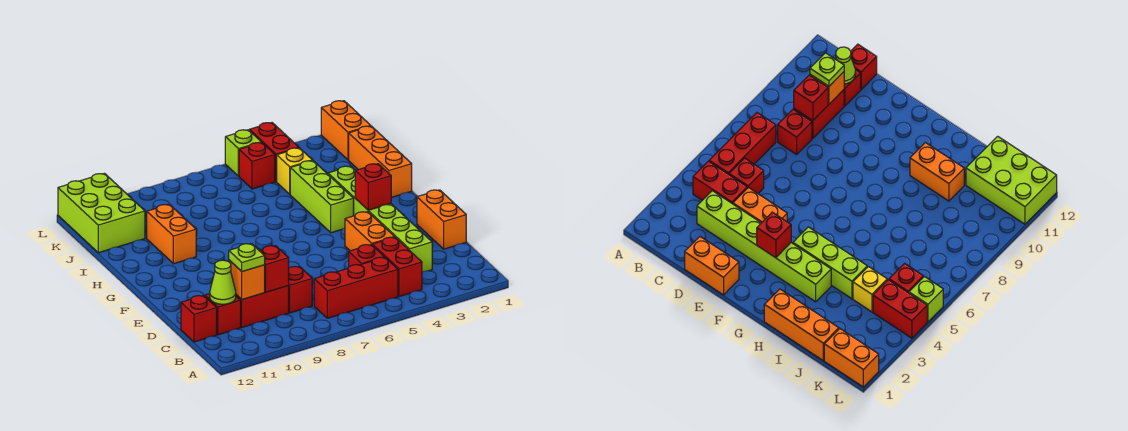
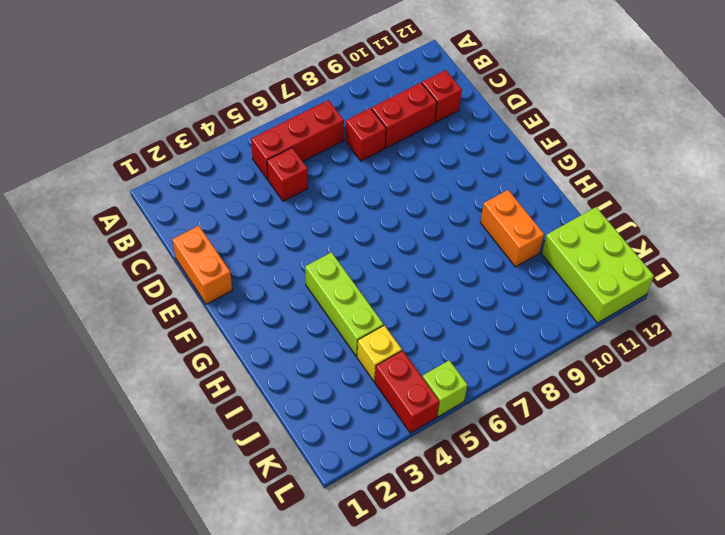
none -> red brick B4:C4 level 1
none -> lime brick C3:H3 level 1
none -> red brick C12 level 1

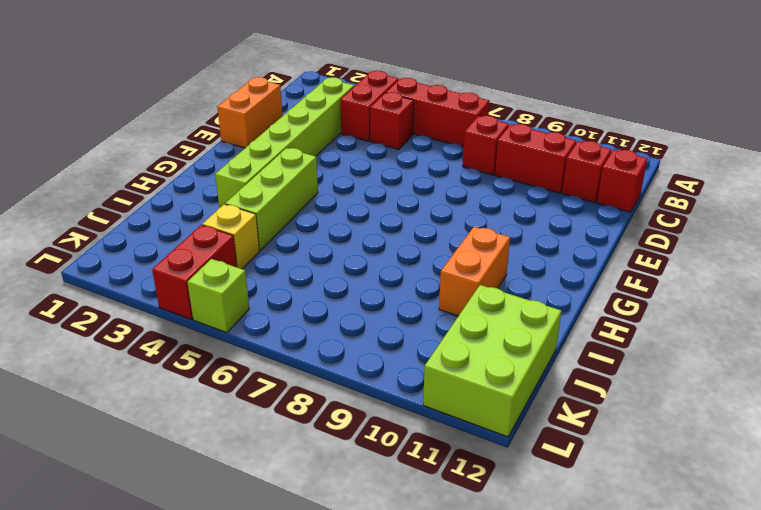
none -> orange brick D4:E4 level 1
none -> orange brick H1:J1 level 1
none -> orange brick K1:L1 level 1

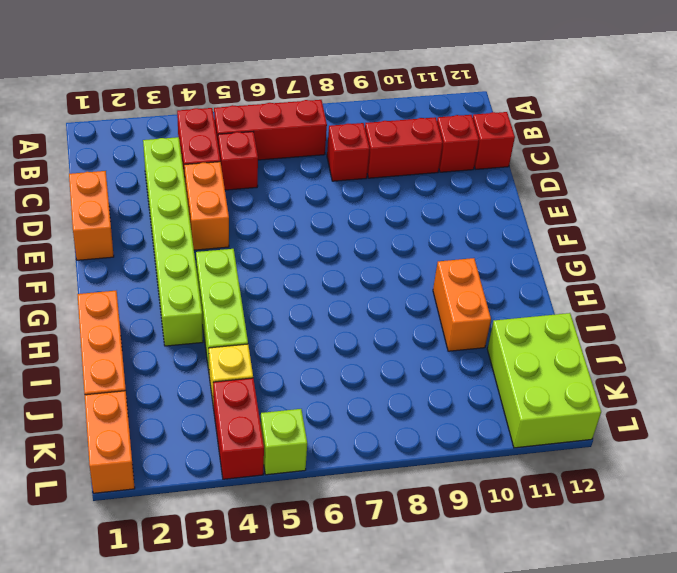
none -> red brick K5 level 1
none -> red brick C9 level 2
none -> orange brick C10 level 2

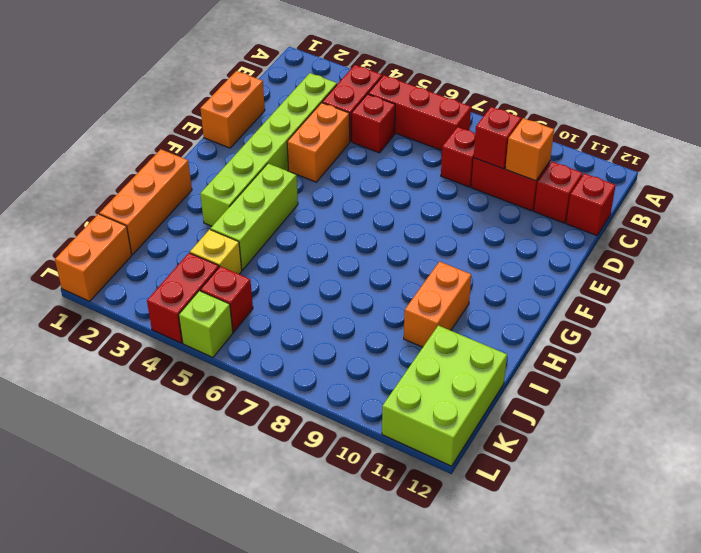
none -> lime cone C11 level 2
none -> red brick F3 level 2
none -> lime plate C10 level 3

